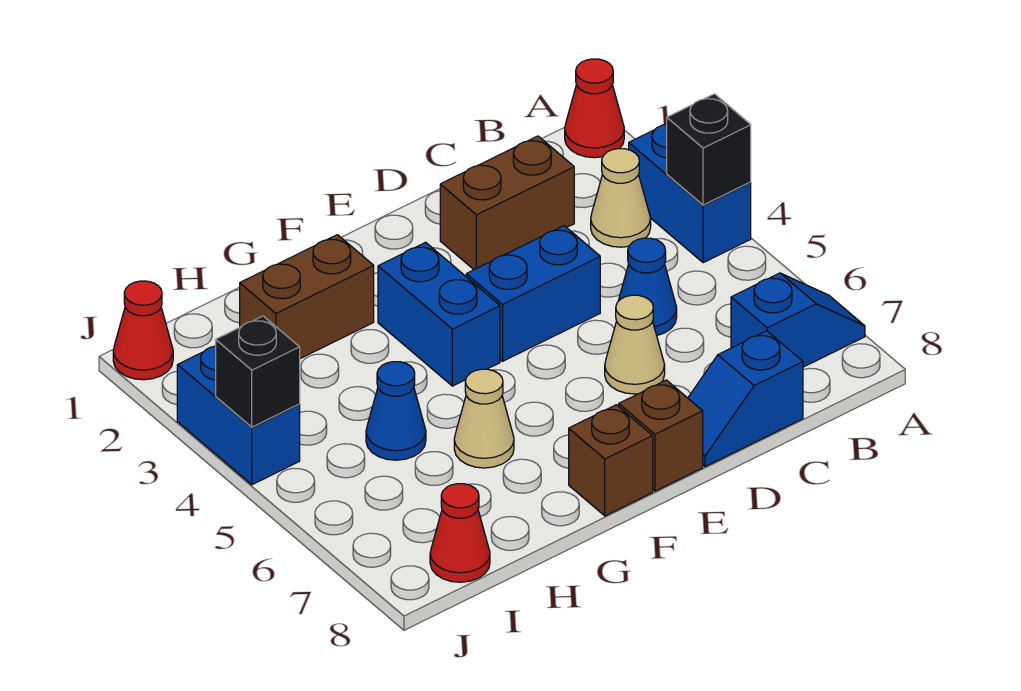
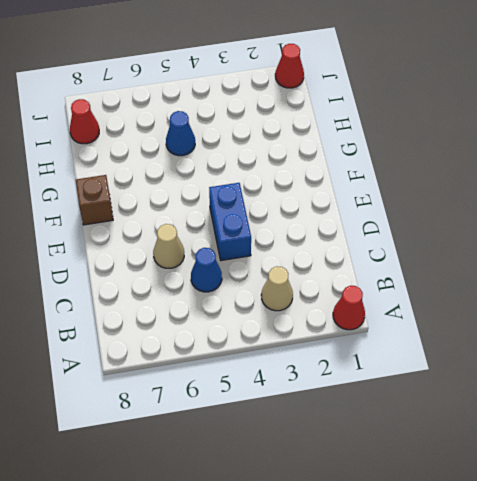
none -> blue brick A3:A4 level 1
none -> blue slope A7:B7 level 1 top B
none -> brown brick C2:D2 level 1

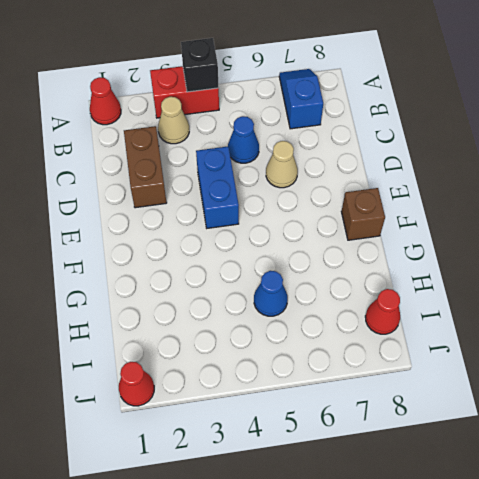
red brick A3:A4 level 1 -> blue brick A3:A4 level 1
none -> blue slope C8:D8 level 1 top C
none -> brown brick E8 level 1
none -> blue brick F3:F4 level 1

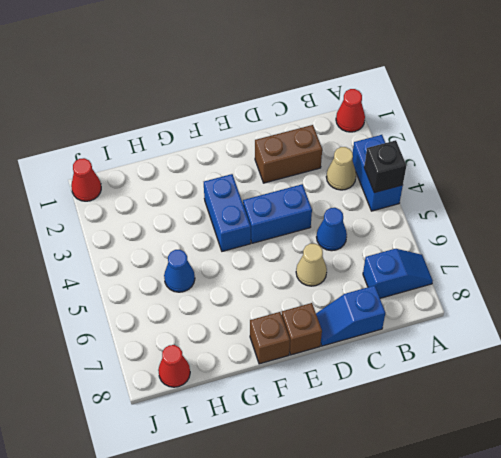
none -> brown brick G2:H2 level 1
none -> tan cone G6 level 1
none -> blue brick J3:J4 level 1

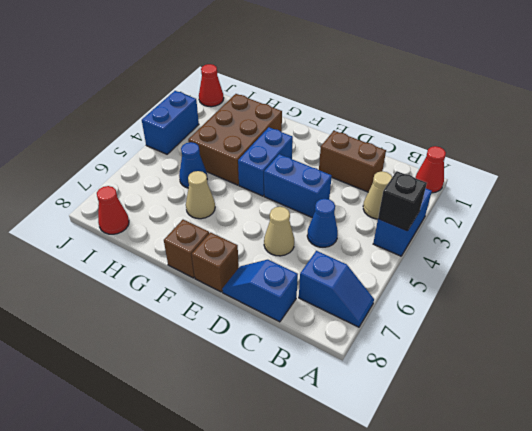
brown brick G2:H4 level 1 -> brown brick G2:H2 level 1
none -> black brick J4 level 2

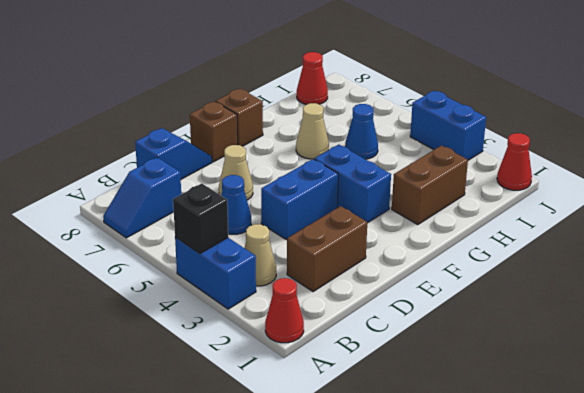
none -> black brick J4 level 2

